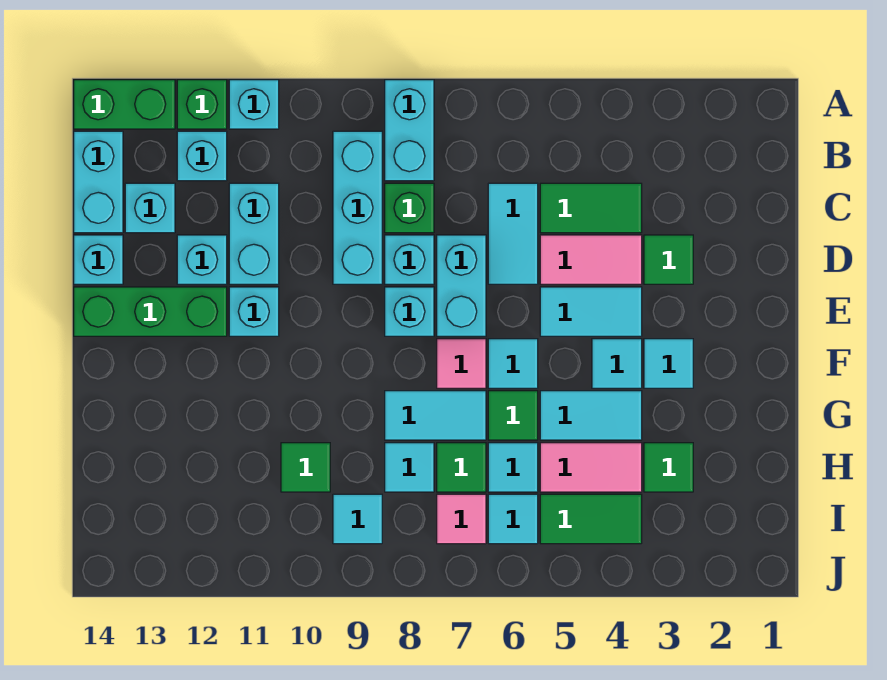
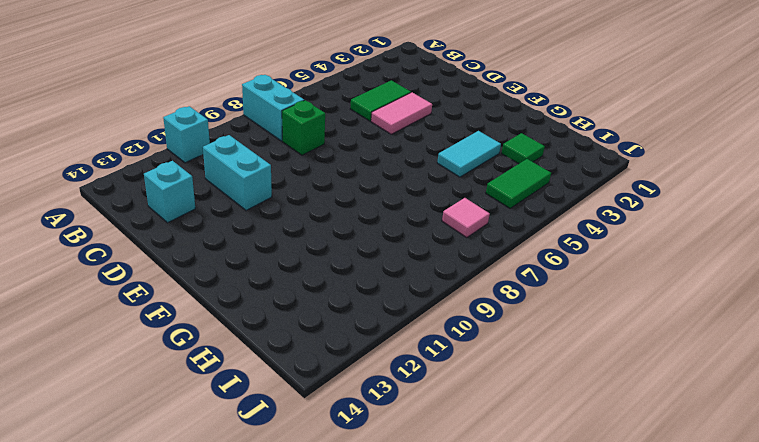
none -> green brick A12 level 1
none -> green brick A13:A14 level 1
none -> cyan brick B9:D9 level 1
none -> cyan brick B12 level 1

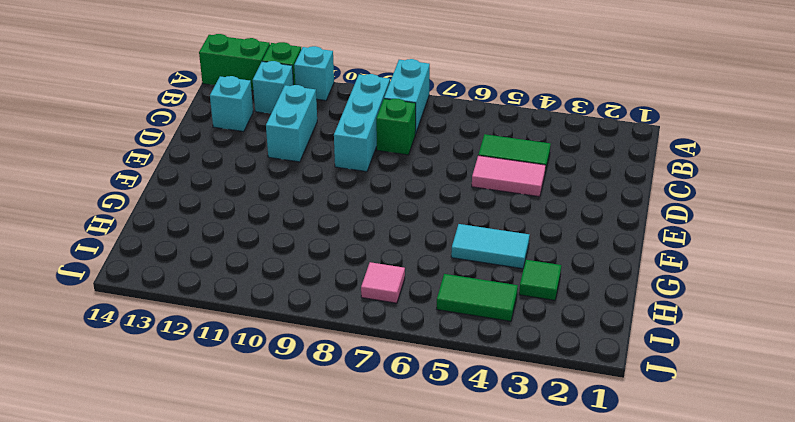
none -> cyan brick B14:C14 level 1
none -> cyan tile C6:D6 level 1
none -> green tile D3 level 1
none -> cyan brick D7:E7 level 1

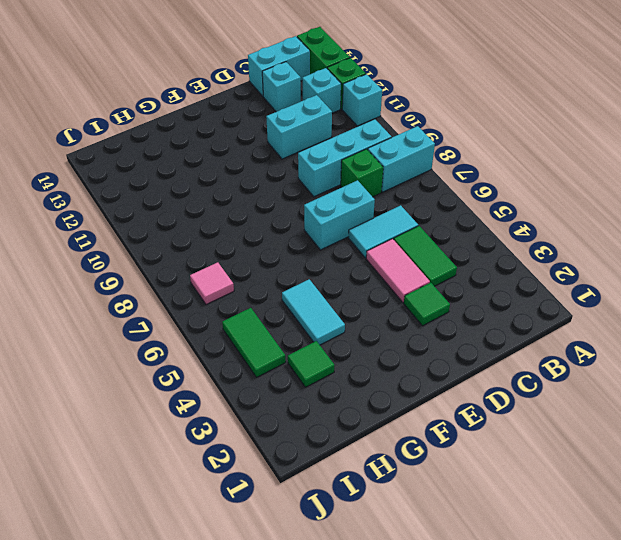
none -> cyan brick D8 level 1
none -> cyan brick D12 level 1
none -> cyan brick D14 level 1
none -> cyan tile E4:E5 level 1

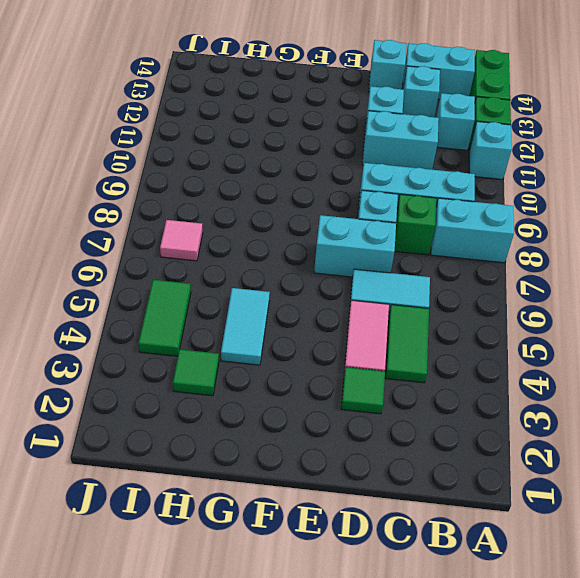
none -> cyan tile E4:E5 level 1
none -> cyan brick E8 level 1
none -> cyan brick E11 level 1
none -> green brick E12:E14 level 1

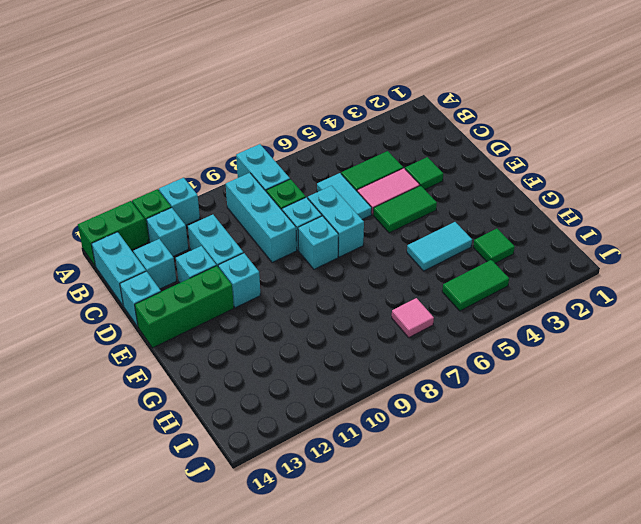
green tile E4:E5 level 1 -> cyan tile E4:E5 level 1
none -> cyan tile F3 level 1
none -> cyan tile F4 level 1
none -> cyan tile F6 level 1
none -> pink tile F7 level 1

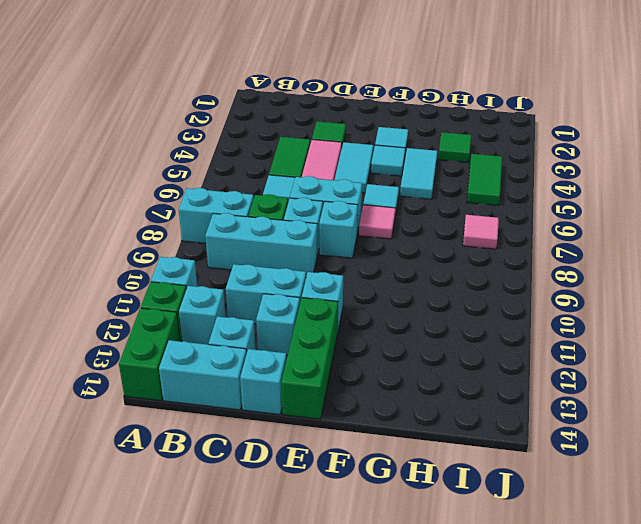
none -> green tile G6 level 1
none -> cyan tile G7:G8 level 1
none -> pink tile H4:H5 level 1
none -> cyan tile H6 level 1

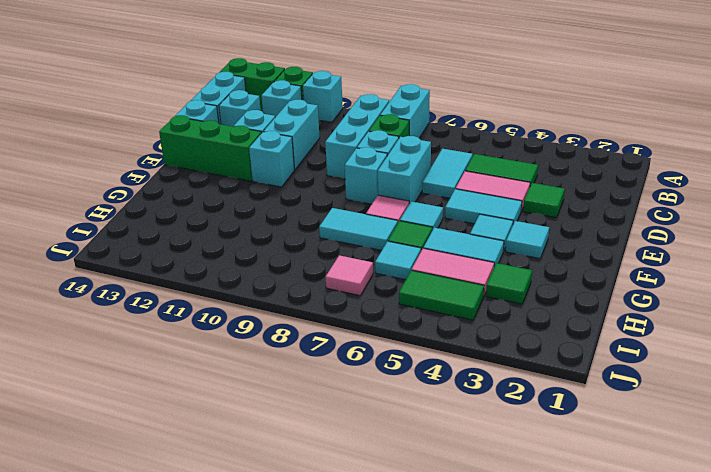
none -> green tile H7 level 1
none -> cyan tile H8 level 1
none -> green tile H10 level 1
none -> cyan tile I6 level 1

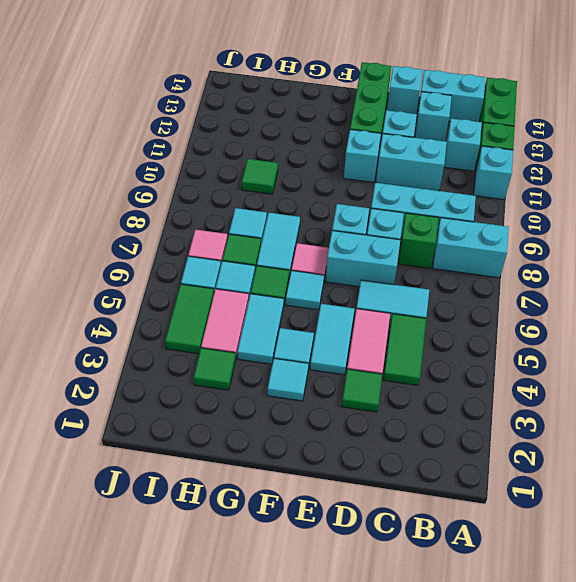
none -> cyan tile I9 level 1

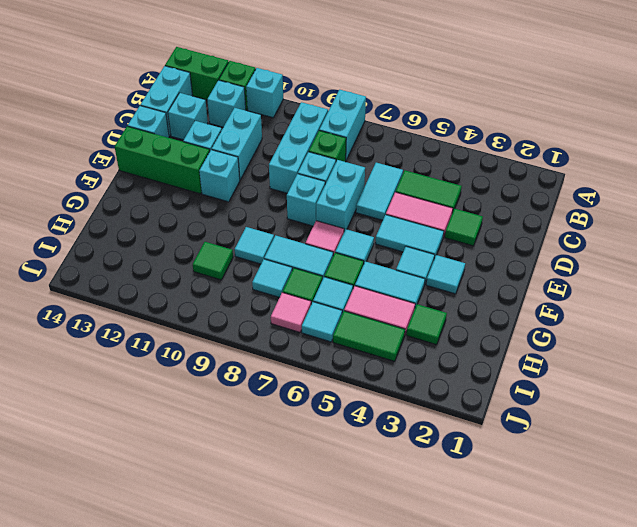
cyan tile G9 level 1 -> cyan tile I9 level 1

